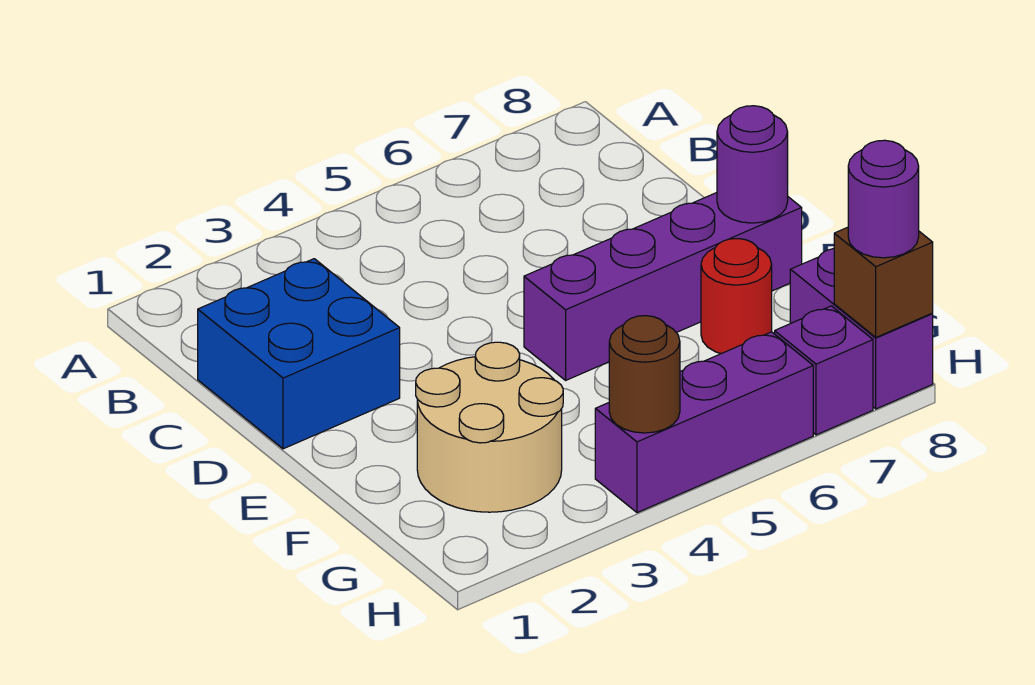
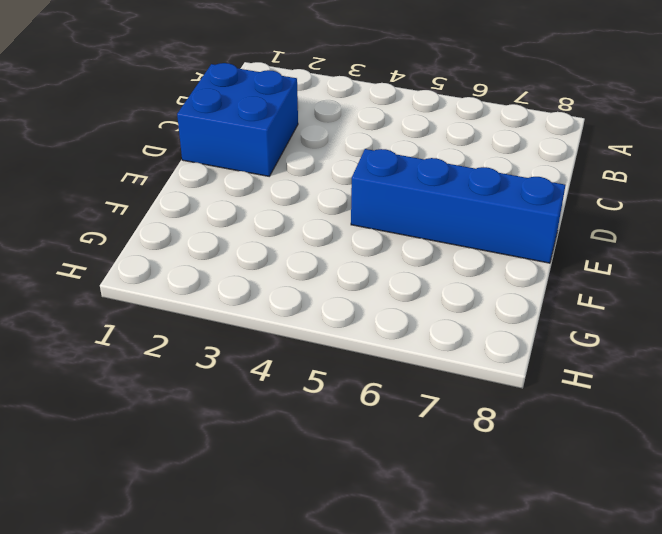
blue brick E5:E8 level 1 -> purple brick E5:E8 level 1
none -> tan round brick F2:G3 level 1
none -> red round brick F7 level 1

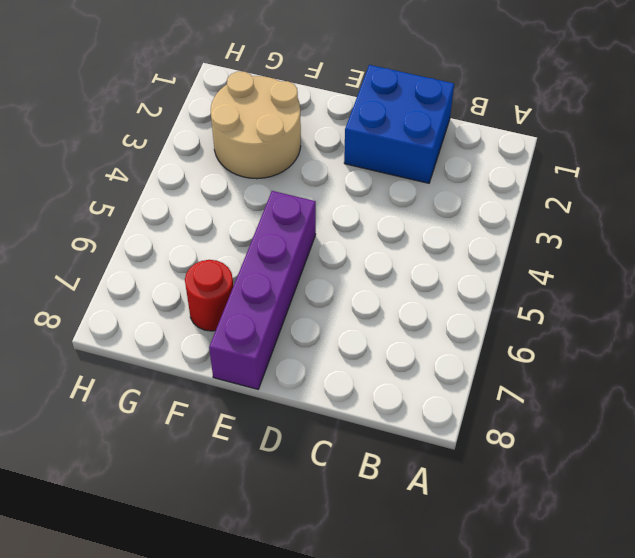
none -> purple brick G8:H8 level 1
none -> purple brick H4:H6 level 1

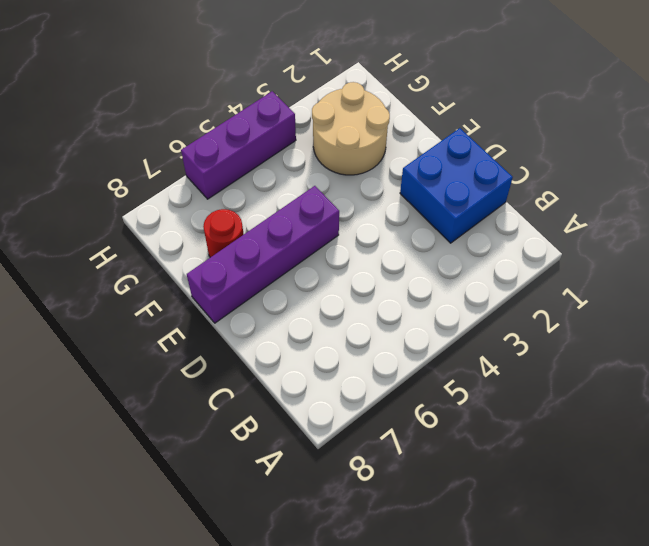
none -> purple brick G8:H8 level 1
none -> purple brick H7 level 1

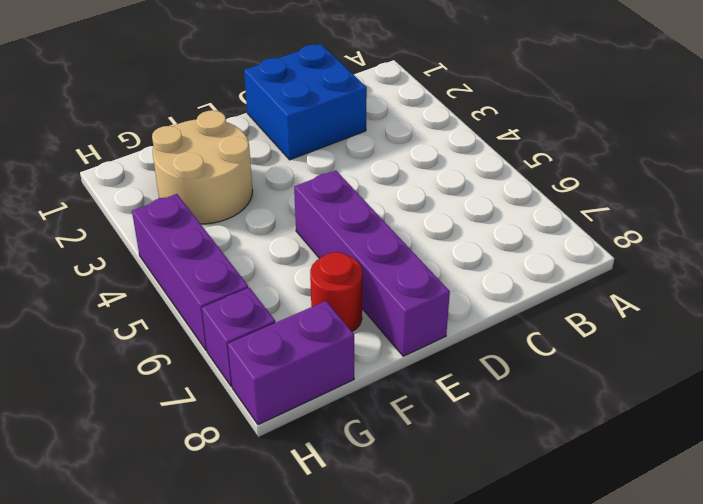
none -> purple round brick E8 level 2
none -> brown round brick H4 level 2

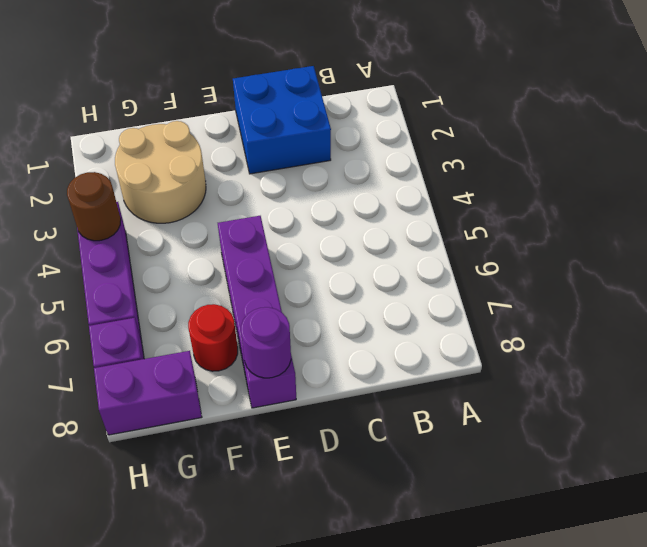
none -> brown brick H8 level 2
none -> purple round brick H8 level 3

